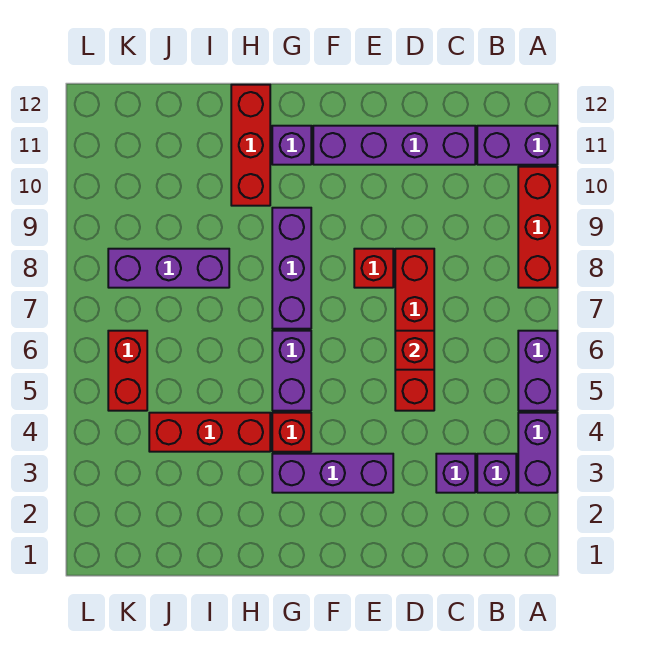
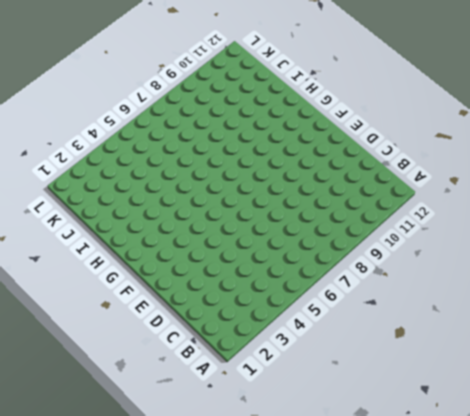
none -> purple brick A3:A4 level 1
none -> purple brick A5:A6 level 1
none -> red brick A8:A10 level 1

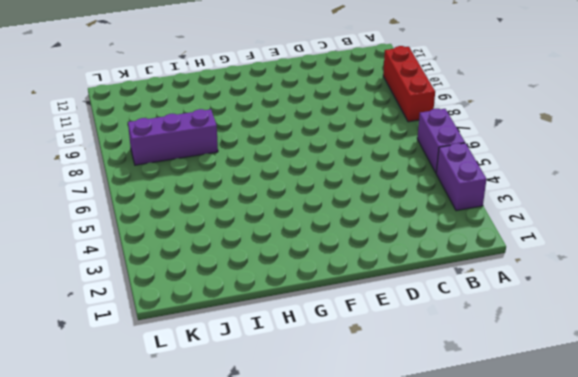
none -> purple brick A11:B11 level 1
none -> purple brick B3 level 1
none -> purple brick C3 level 1

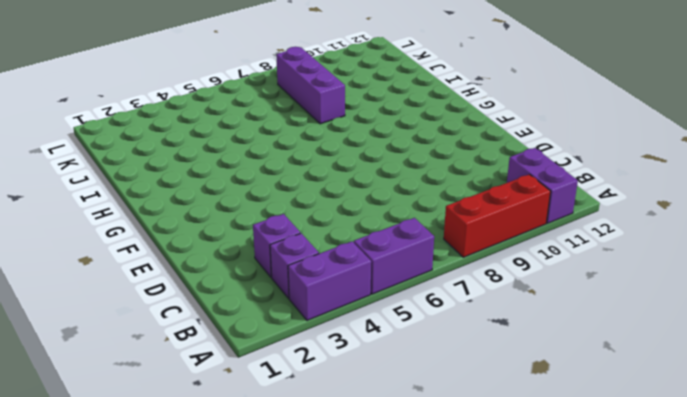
none -> purple brick C11:F11 level 1
none -> red brick D5:D8 level 1
none -> purple brick E3:G3 level 1

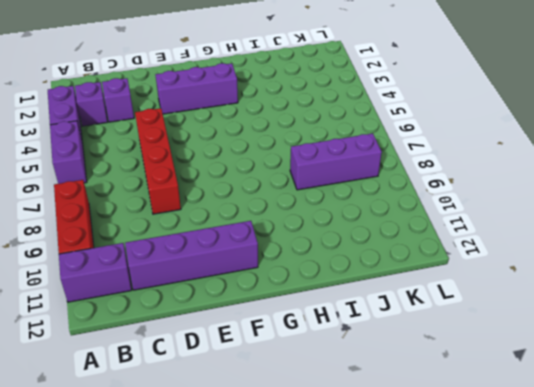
none -> red brick E8 level 1
none -> red brick G4 level 1
none -> purple brick G5:G6 level 1

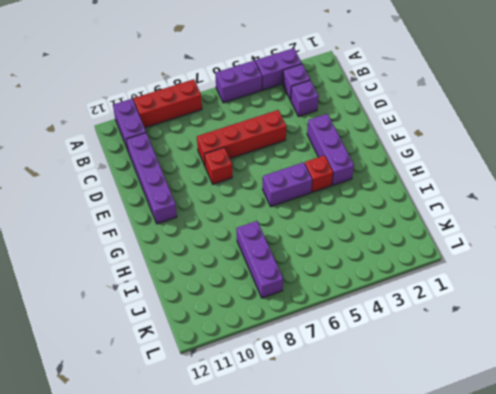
none -> purple brick G7:G9 level 1
none -> purple brick G11 level 1
none -> red brick H4:J4 level 1

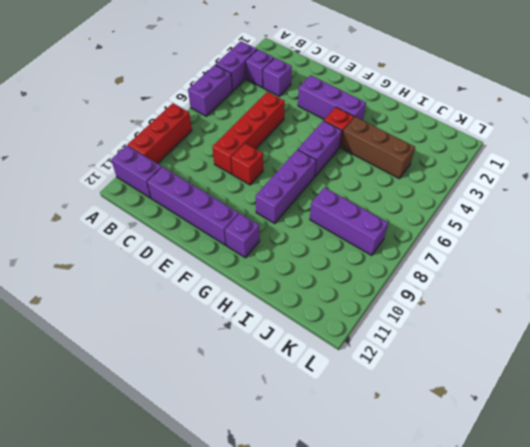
brown brick H4:J4 level 1 -> red brick H4:J4 level 1
none -> red brick H10:H12 level 1
none -> red brick K5:K6 level 1
none -> red brick D6 level 2

